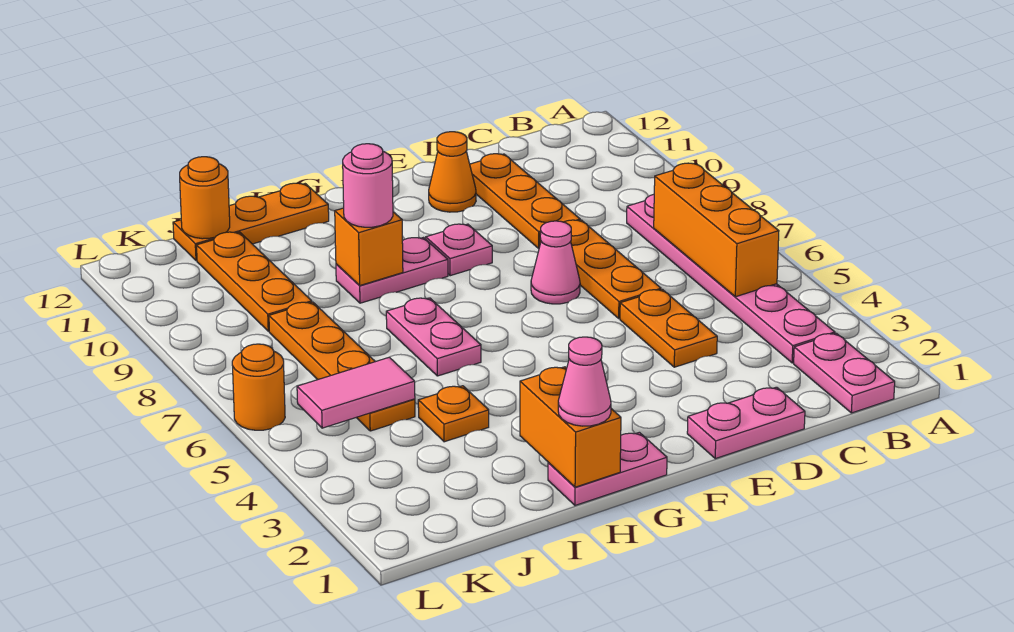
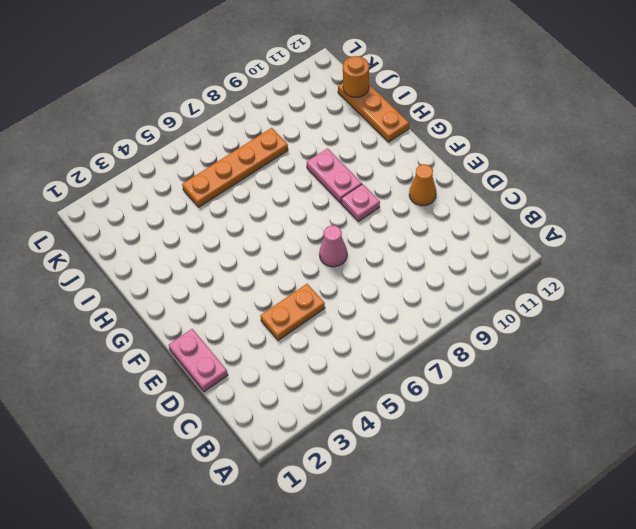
none -> pink plate B1:B2 level 1
none -> pink plate B3:B8 level 1
none -> orange plate D6:D8 level 1

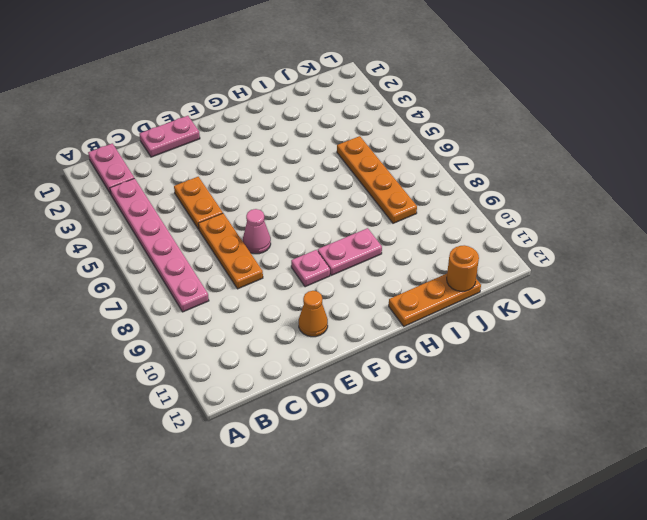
none -> orange plate D9:D11 level 1
none -> pink plate G1:H1 level 1
none -> pink plate H6:H7 level 1

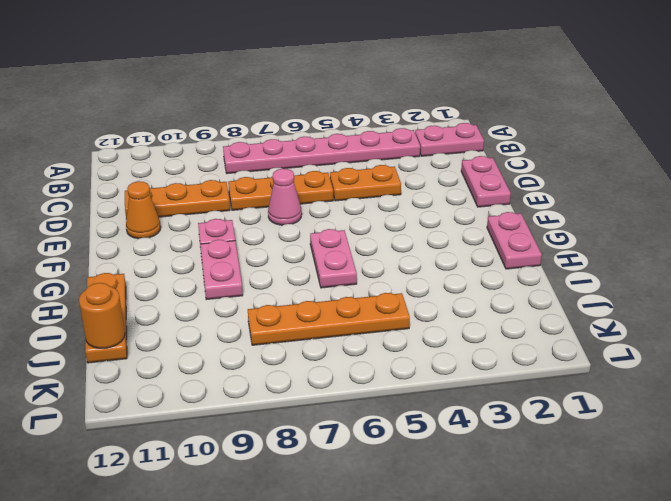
pink plate G6:H6 level 1 -> pink plate H6:H7 level 1
none -> orange plate I4 level 1
none -> orange plate J9:J11 level 1
none -> orange round brick L6 level 1

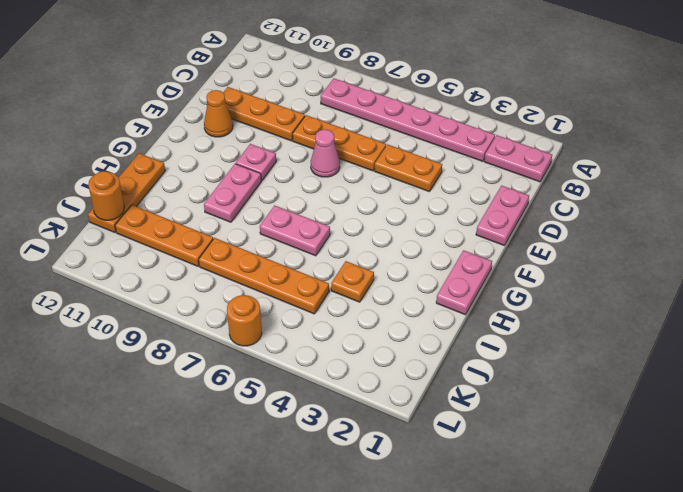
none -> orange brick B5:B7 level 2
none -> orange brick H1:H2 level 2
none -> orange brick H9 level 2

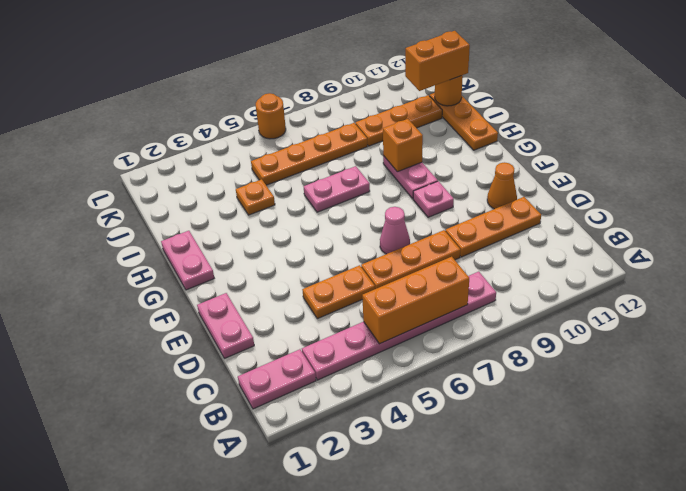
orange brick J11:J12 level 3 -> orange brick H1:H2 level 2
none -> pink tile J5:K5 level 2
none -> pink cone H1 level 3
none -> pink round brick H9 level 3

